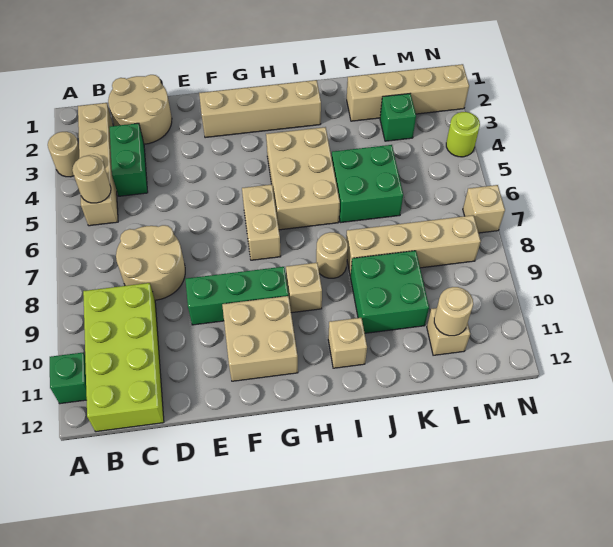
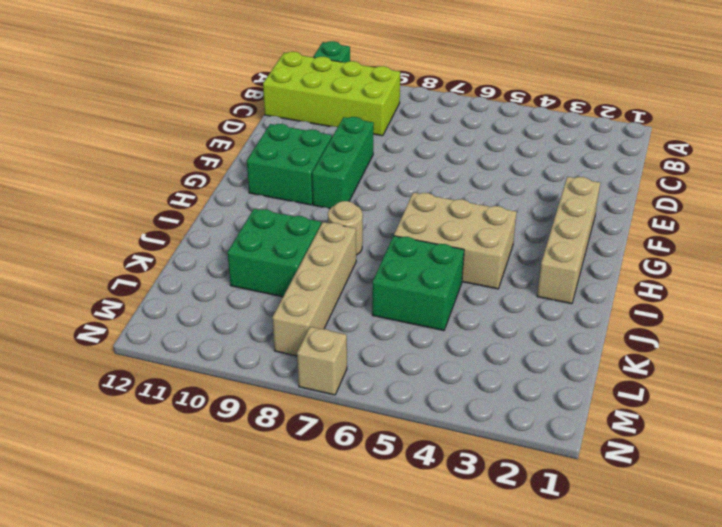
green brick F10:G11 level 1 -> tan brick F10:G11 level 1
none -> tan round brick A3 level 1
none -> tan brick B2:B5 level 1
none -> tan round brick C1:D2 level 1

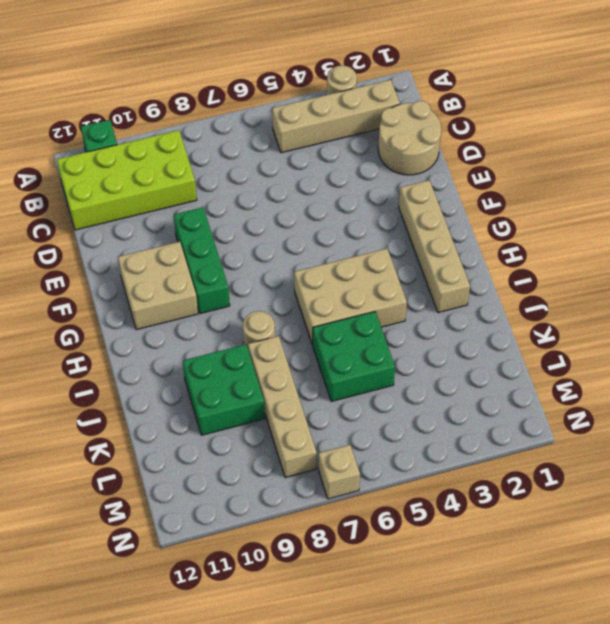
none -> green brick C3:C4 level 1
none -> tan round brick C7:D8 level 1
none -> tan brick G6:G7 level 1

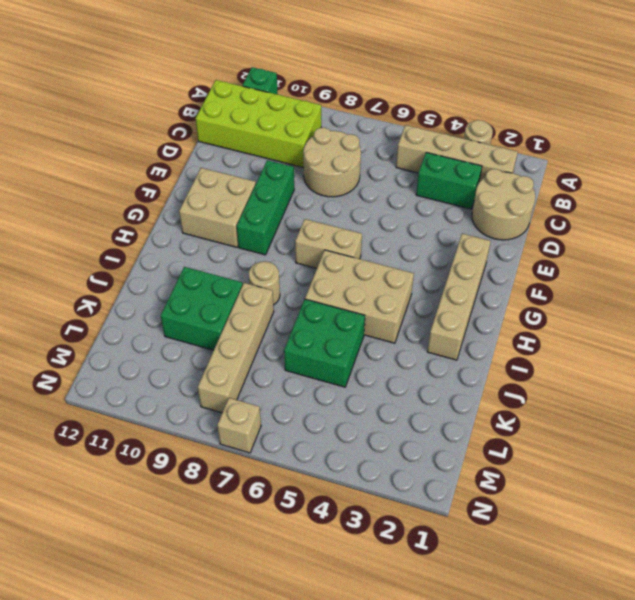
none -> tan brick H9 level 1
none -> tan brick I11 level 1
none -> tan brick K2:N2 level 1

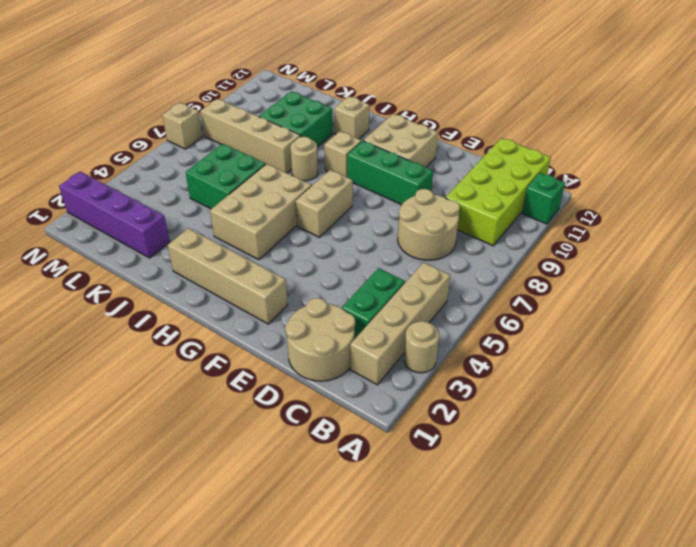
purple brick K2:N2 level 1 -> tan brick K2:N2 level 1
none -> green brick L3 level 1
none -> tan brick L11 level 1
none -> lime round brick N4 level 1

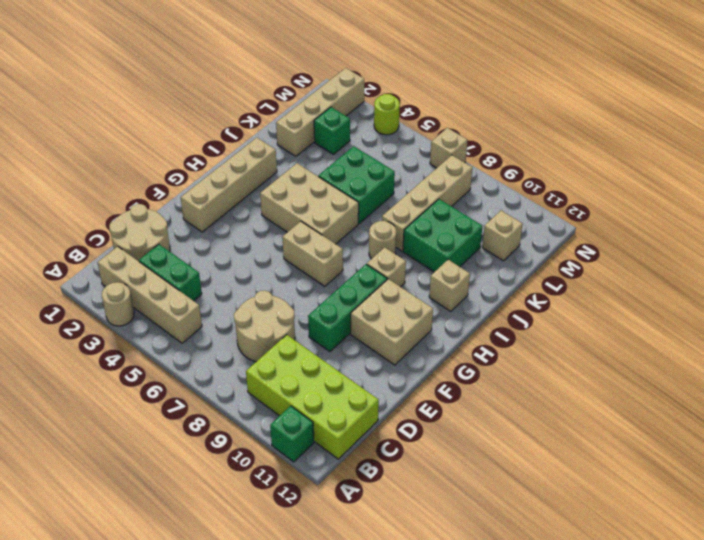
none -> tan round brick B5 level 2
none -> tan round brick L11 level 2

